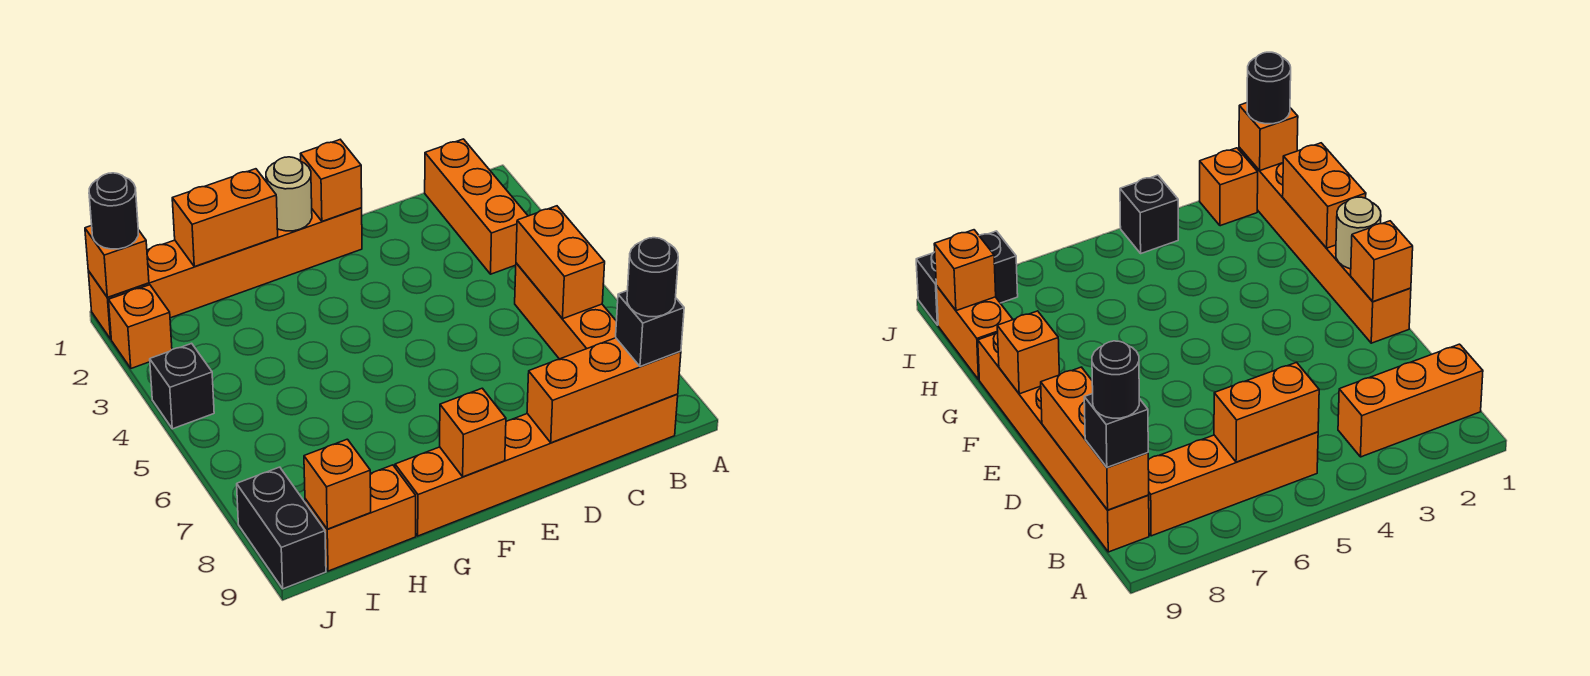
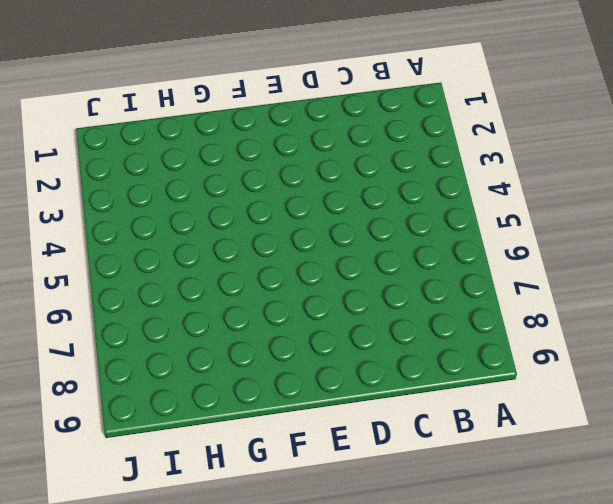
none -> orange brick B1:B3 level 1
none -> orange brick B5:B8 level 1
none -> orange brick B9:G9 level 1

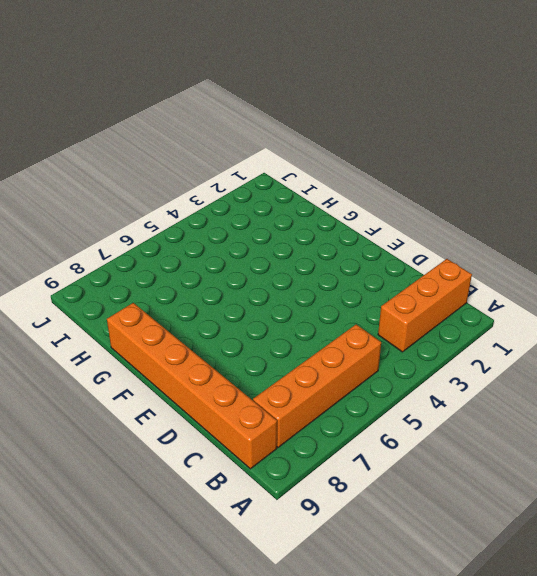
none -> orange brick E1:J1 level 1
none -> orange brick H9:I9 level 1
none -> orange brick J2 level 1

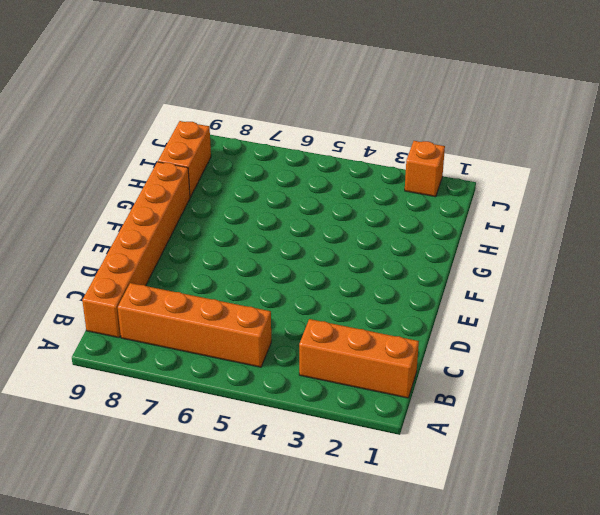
none -> orange brick E1:J1 level 1
none -> black brick J4 level 1
none -> black brick J8:J9 level 1

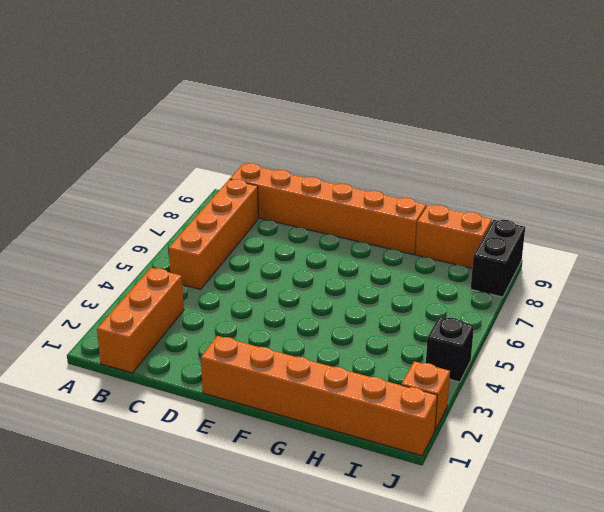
none -> orange brick B5:B6 level 2
none -> orange brick B9:D9 level 2
none -> orange brick E1 level 2

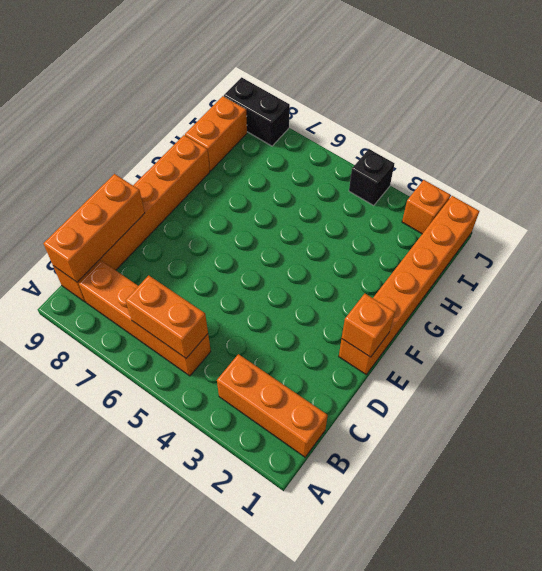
none -> tan round brick F1 level 2
none -> orange brick F9 level 2
none -> orange brick G1:H1 level 2

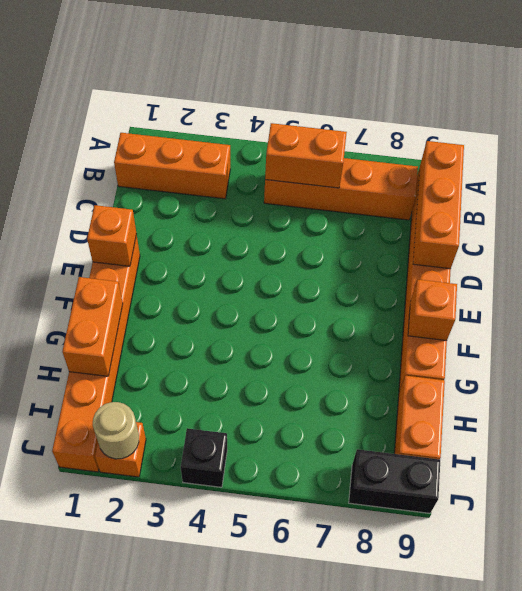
tan round brick J2 level 2 -> tan round brick F1 level 2
none -> orange brick I9 level 2
none -> orange brick J1 level 2
none -> black brick B9 level 3

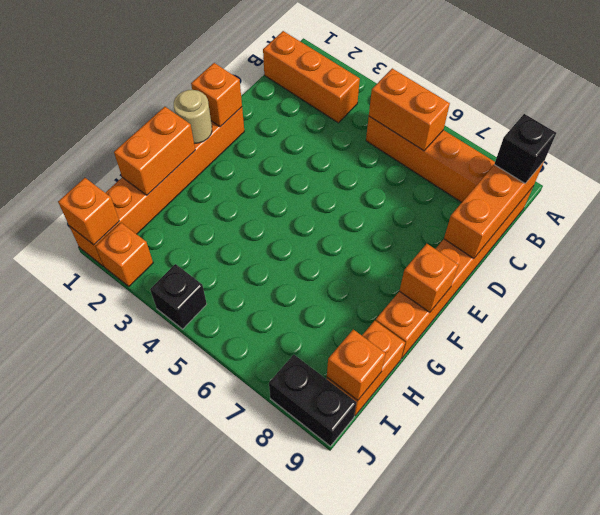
none -> black round brick J1 level 3
none -> black round brick B9 level 4

